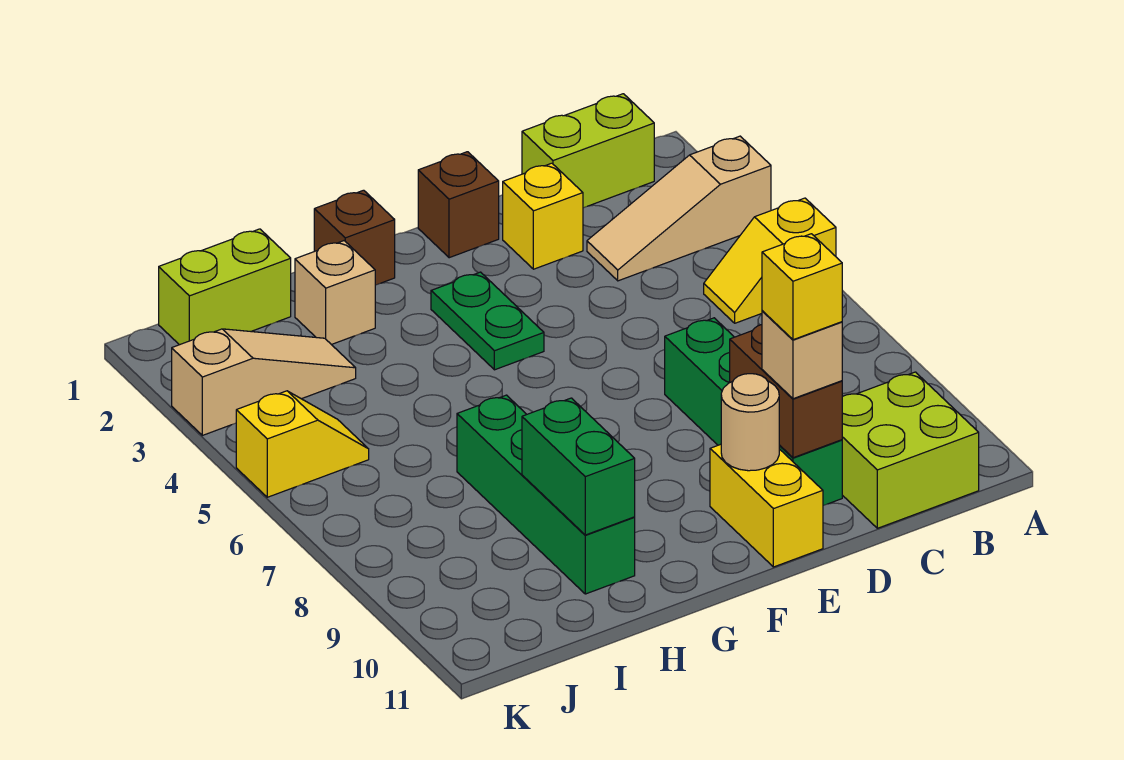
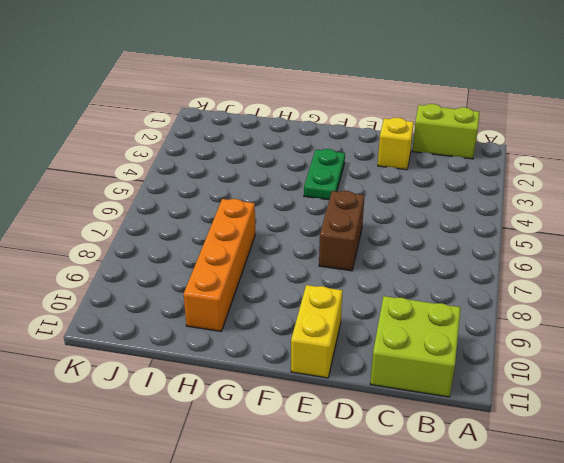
brown brick E6:E7 level 1 -> brown brick D9:D10 level 2
orange brick H7:H10 level 1 -> green brick H7:H10 level 1
none -> tan slope A3:C3 level 1 top A
none -> yellow slope A5:B5 level 1 top A
none -> green brick D7:D10 level 1

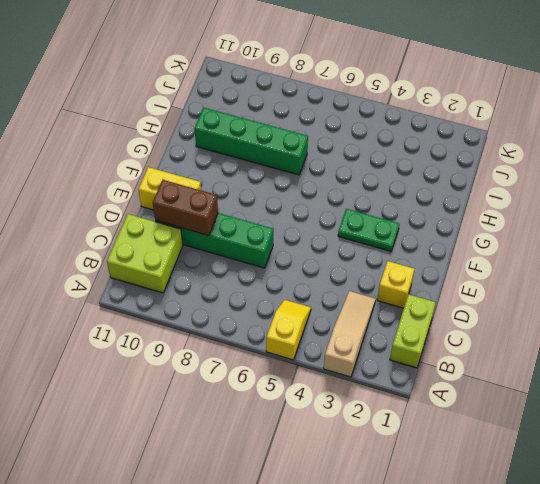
none -> brown brick E1 level 1
none -> brown brick G1 level 1
none -> tan brick H2 level 1

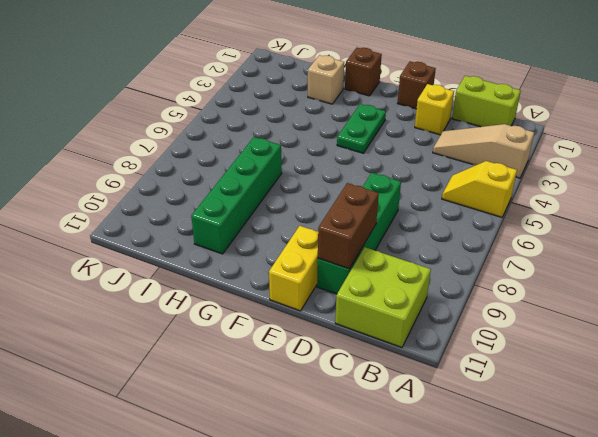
none -> lime brick I1:J1 level 1
none -> tan slope I3:K3 level 1 top K
none -> yellow slope J5:K5 level 1 top K

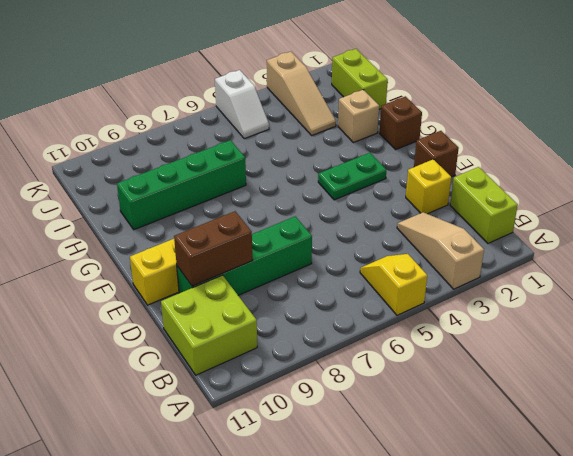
white slope J5:K5 level 1 top K -> yellow slope J5:K5 level 1 top K
none -> tan round brick E10 level 2
none -> green brick H9:H10 level 2
none -> tan brick D10 level 3

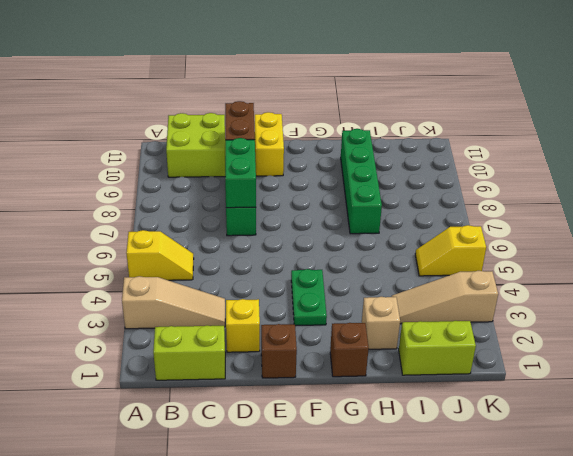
green brick D7:D8 level 2 -> green brick H9:H10 level 2
none -> tan round brick E10 level 2
none -> tan brick D10 level 3
none -> yellow brick D10 level 4

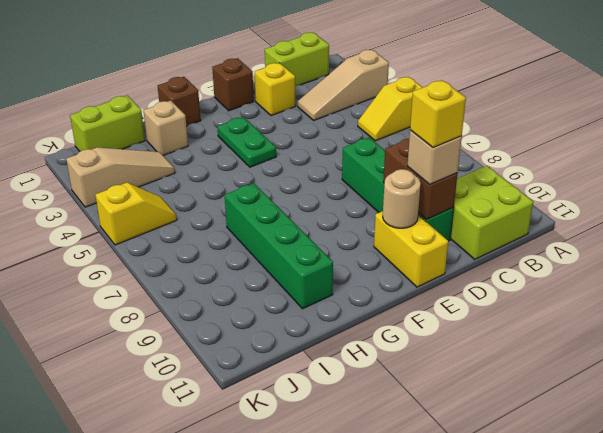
none -> green brick H9:H10 level 2

